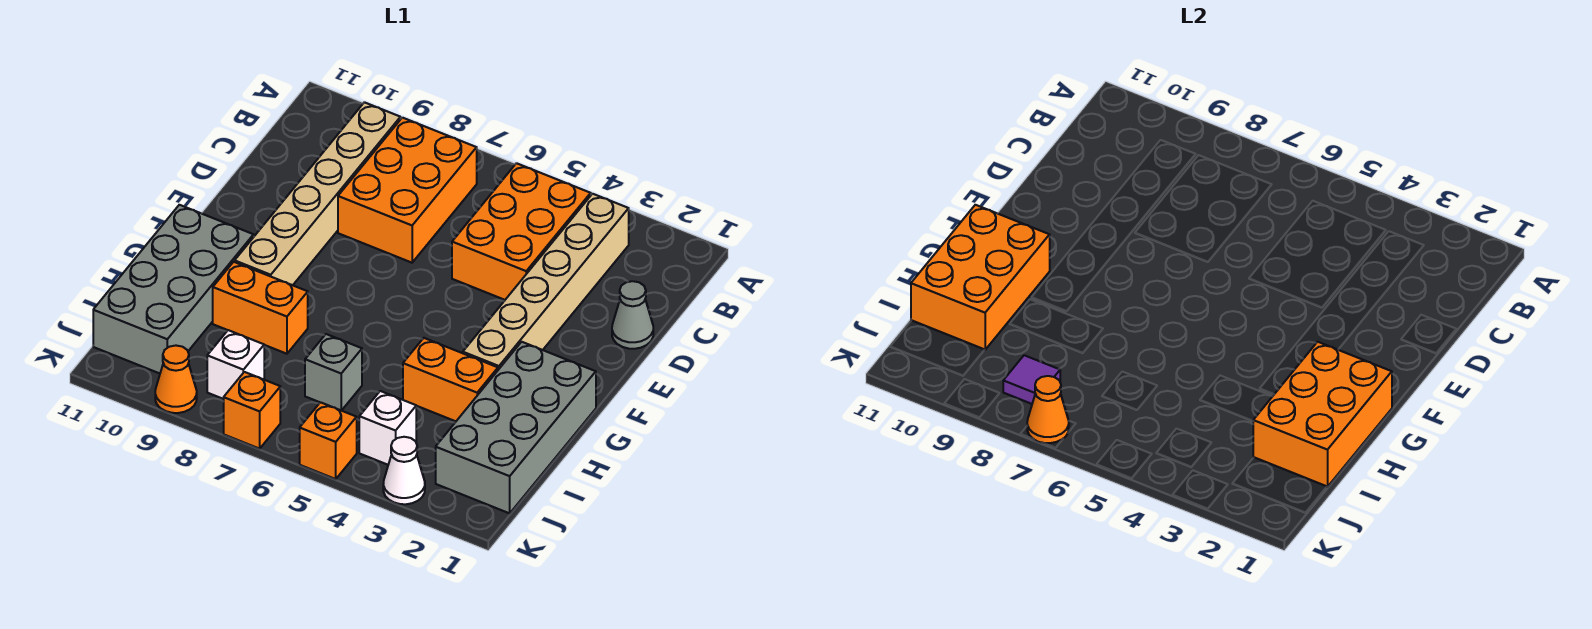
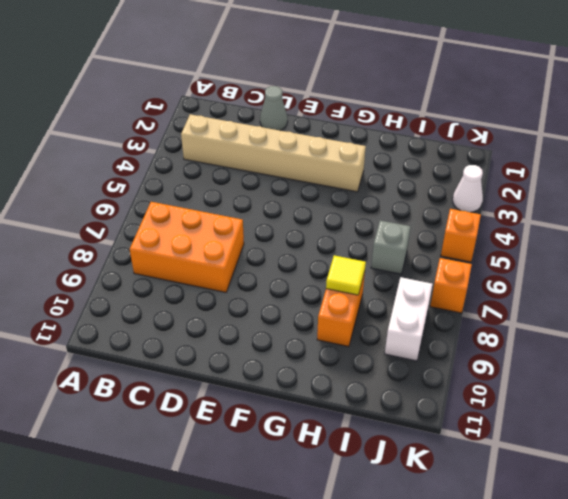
yellow tile H8 level 2 -> none
white brick J8:J9 level 1 -> white brick J8 level 1
none -> orange brick B4:D5 level 1
none -> tan brick B9:G9 level 1
none -> grey brick G1:J2 level 1

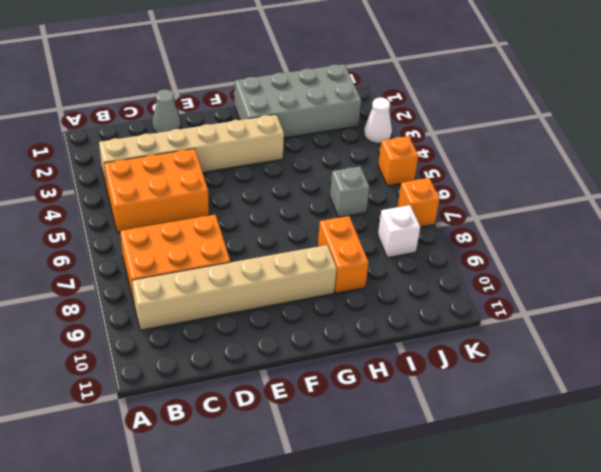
none -> grey brick G10:J11 level 1
none -> orange brick H3:H4 level 1
none -> white brick J4 level 1

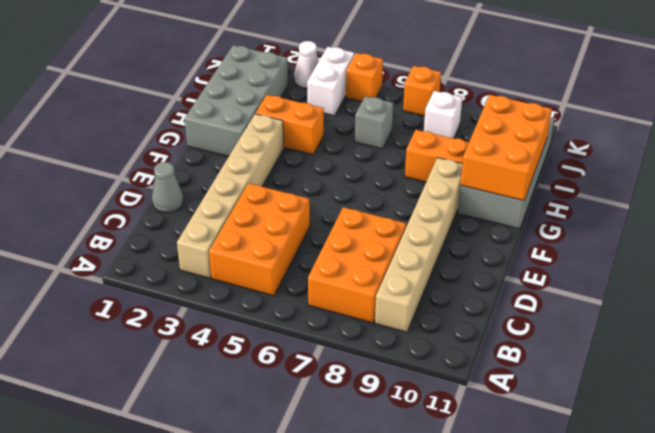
white brick J4:K4 level 1 -> white brick J4 level 1
none -> orange cone K9 level 1
none -> orange brick G1:I2 level 2
none -> purple tile J8 level 2

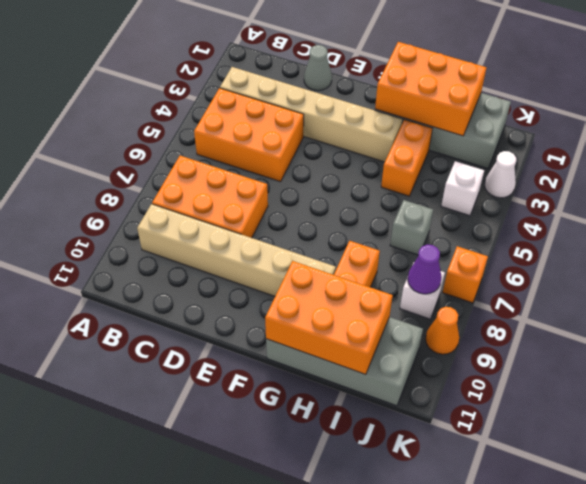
purple cone J8 level 2 -> purple tile J8 level 2
none -> orange brick K5 level 1
none -> orange cone K7 level 2

